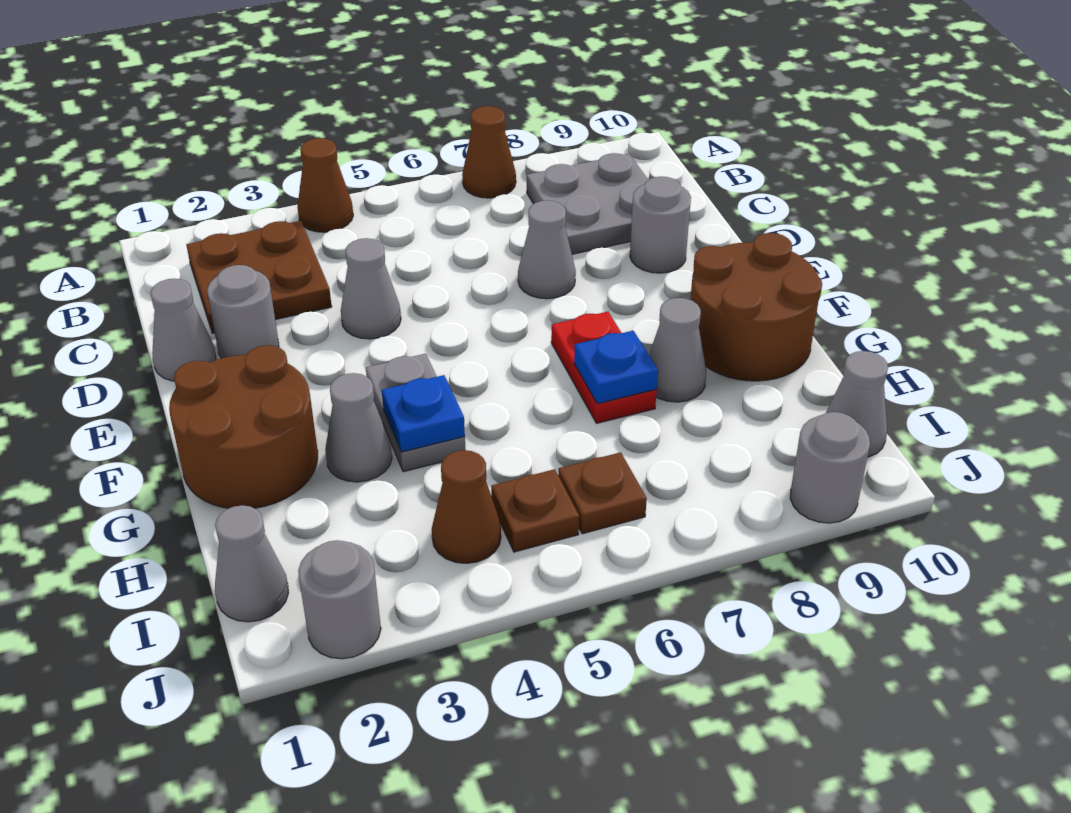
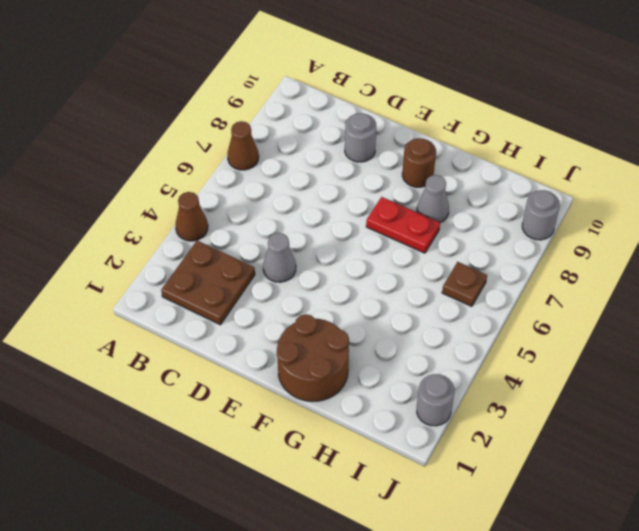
brown round brick F9 level 1 -> brown round brick F9:G10 level 1
none -> grey plate B8:C9 level 1
none -> grey cone D1 level 1
none -> grey round brick D2 level 1

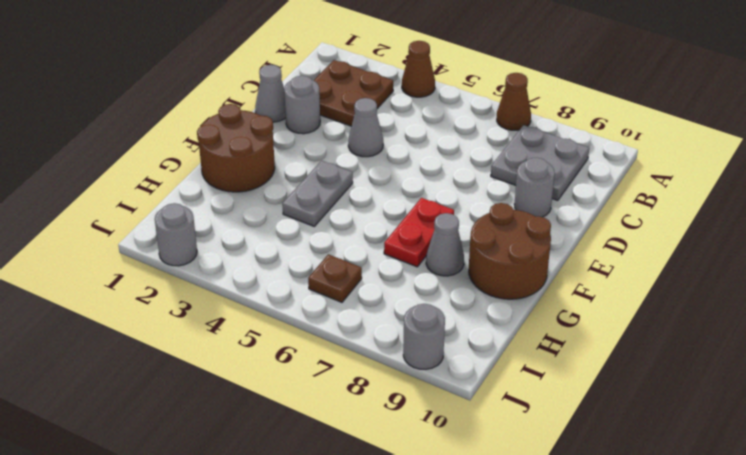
none -> grey cone D7 level 1
none -> grey cone G3 level 1
none -> grey cone I1 level 1

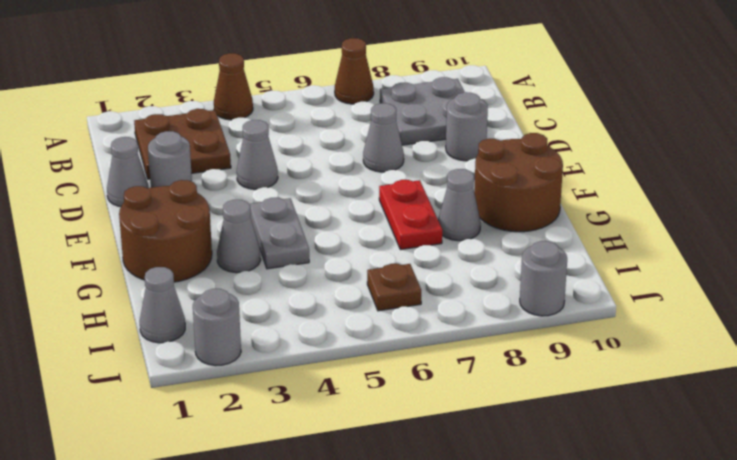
none -> brown cone I4 level 1
none -> brown plate I5 level 1
none -> grey cone I10 level 1

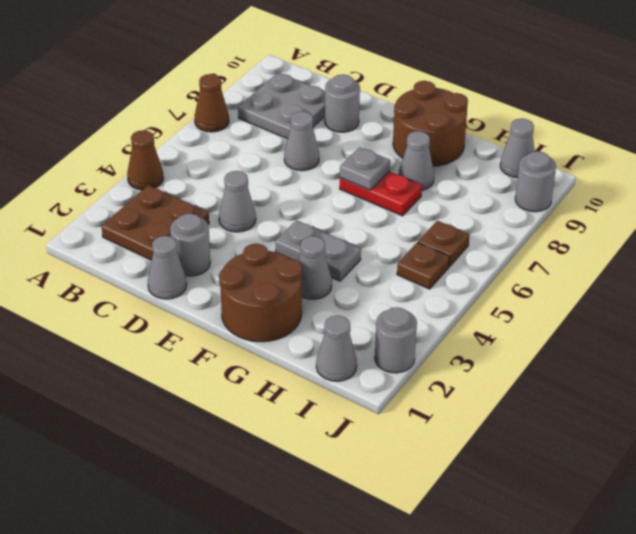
grey plate F7 level 2 -> none
none -> brown cone I4 level 1
none -> blue plate G4 level 2
none -> blue plate G7 level 2

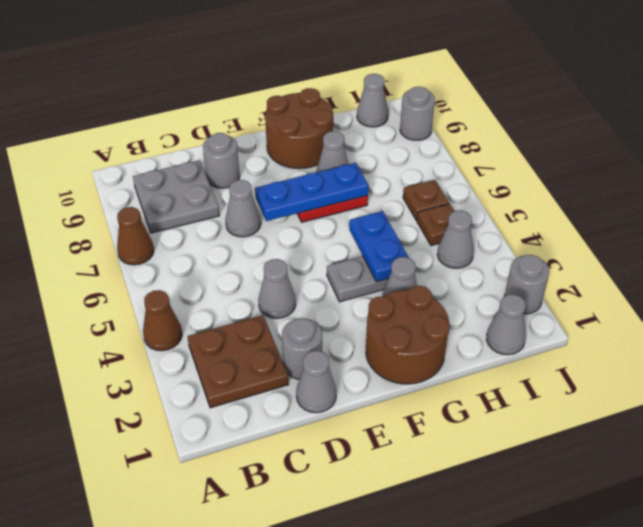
blue plate E7:G7 level 2 -> blue plate G7 level 2
blue plate G4:G5 level 2 -> blue plate G4 level 2
grey cone I4 level 1 -> brown cone I4 level 1

